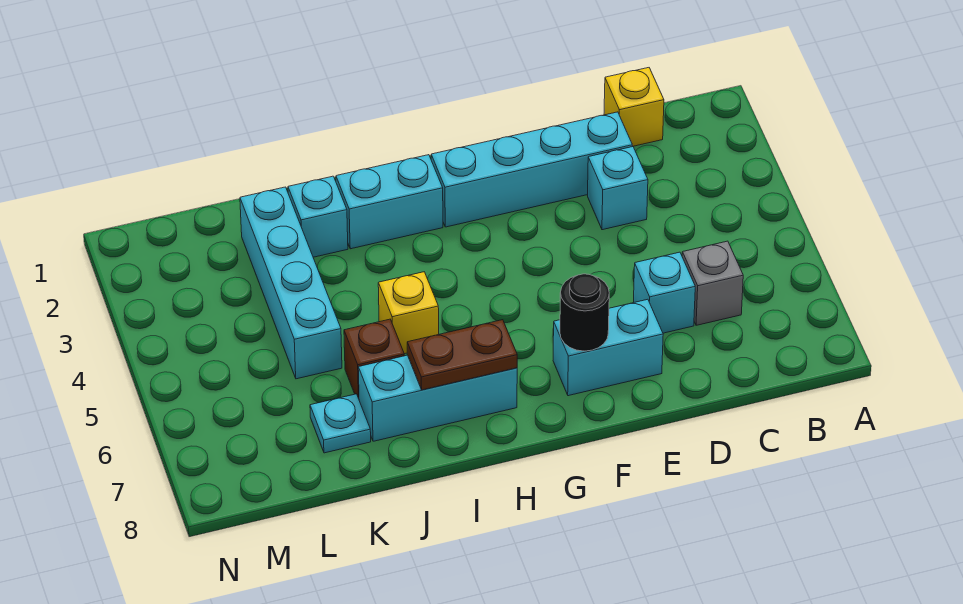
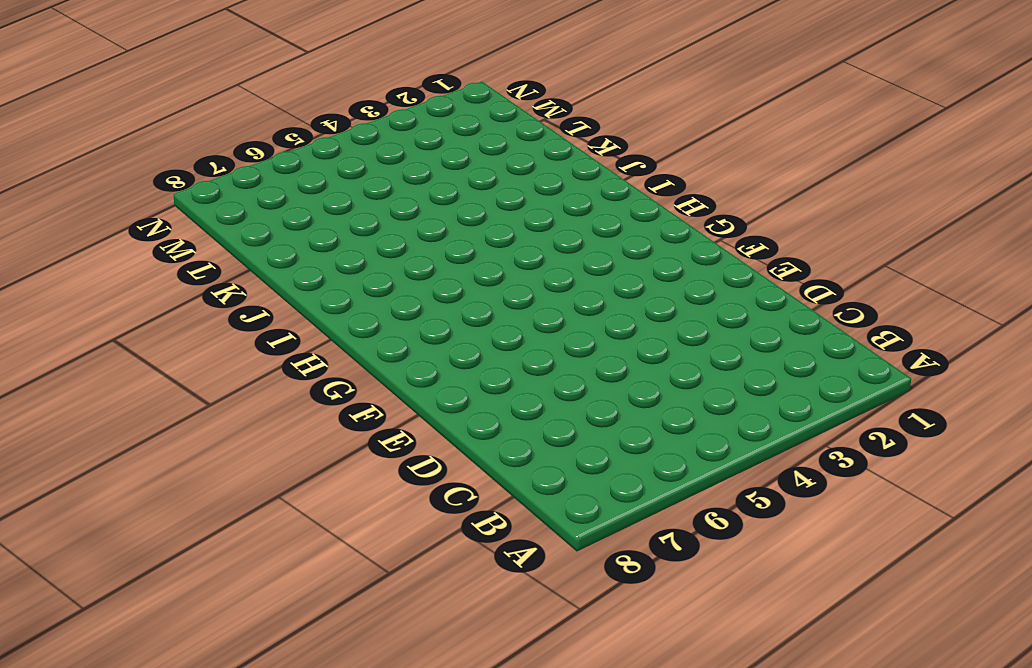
none -> yellow brick C1 level 1
none -> grey brick C6 level 1
none -> cyan brick D2:G2 level 1

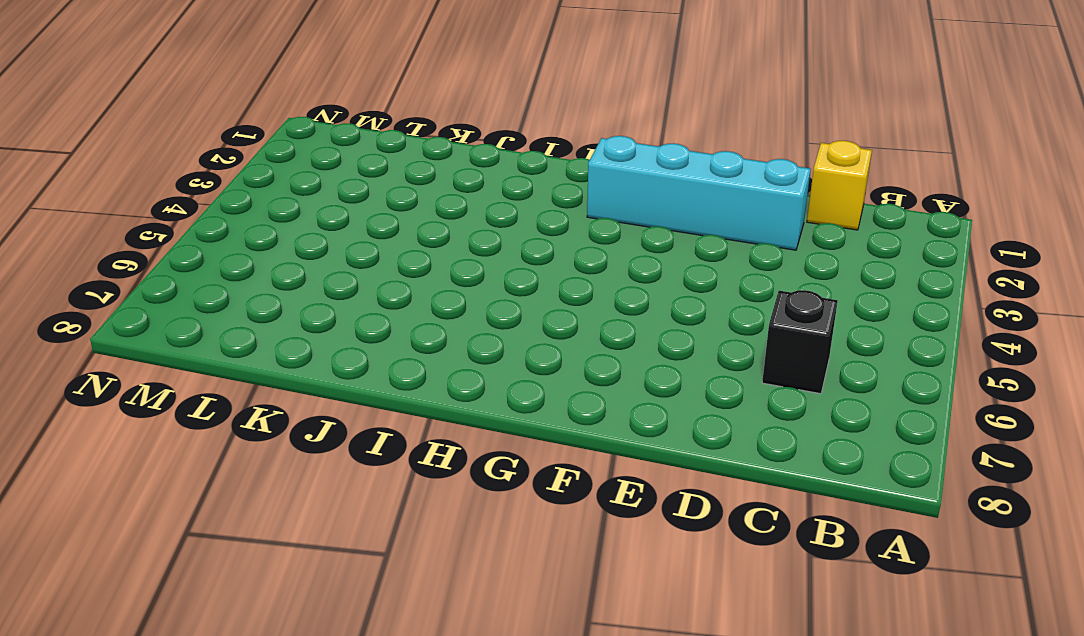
black brick C6 level 1 -> grey brick C6 level 1
none -> cyan brick D3 level 1
none -> cyan brick D6 level 1
none -> cyan brick E7:F7 level 1

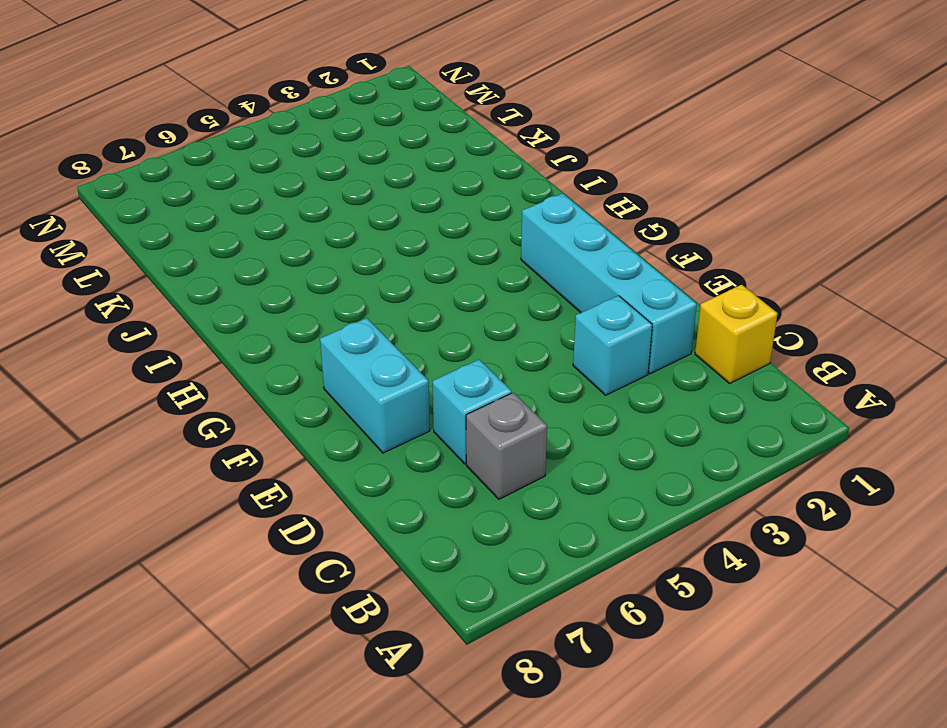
none -> cyan brick H2:I2 level 1
none -> cyan brick H7:J7 level 1
none -> yellow brick I5 level 1

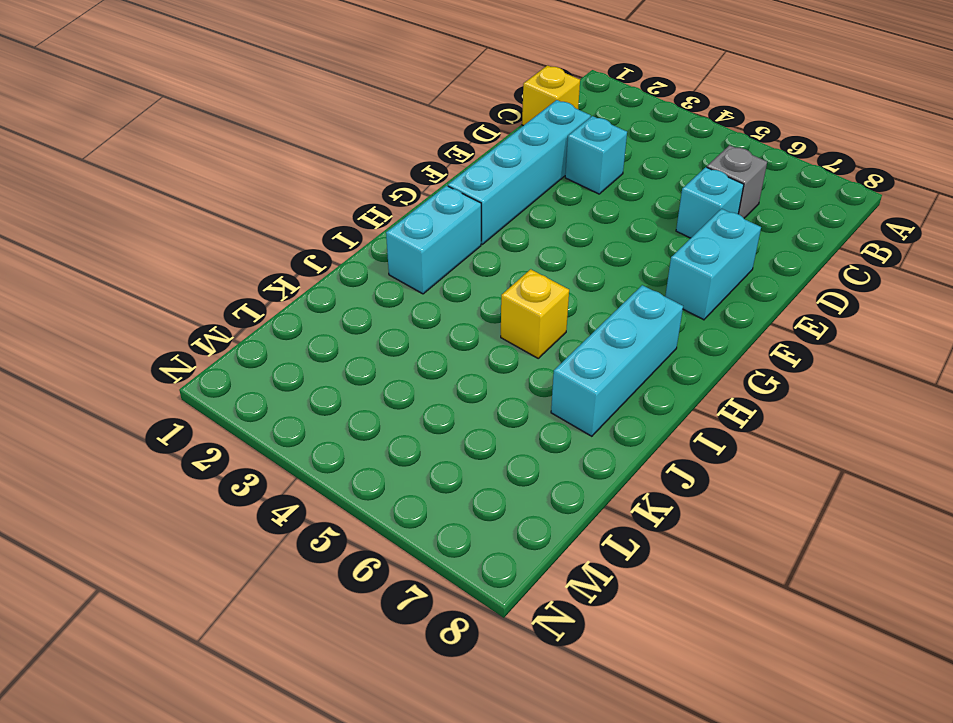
none -> cyan brick J2 level 1
none -> brown brick J6 level 1
none -> cyan brick K2:K5 level 1

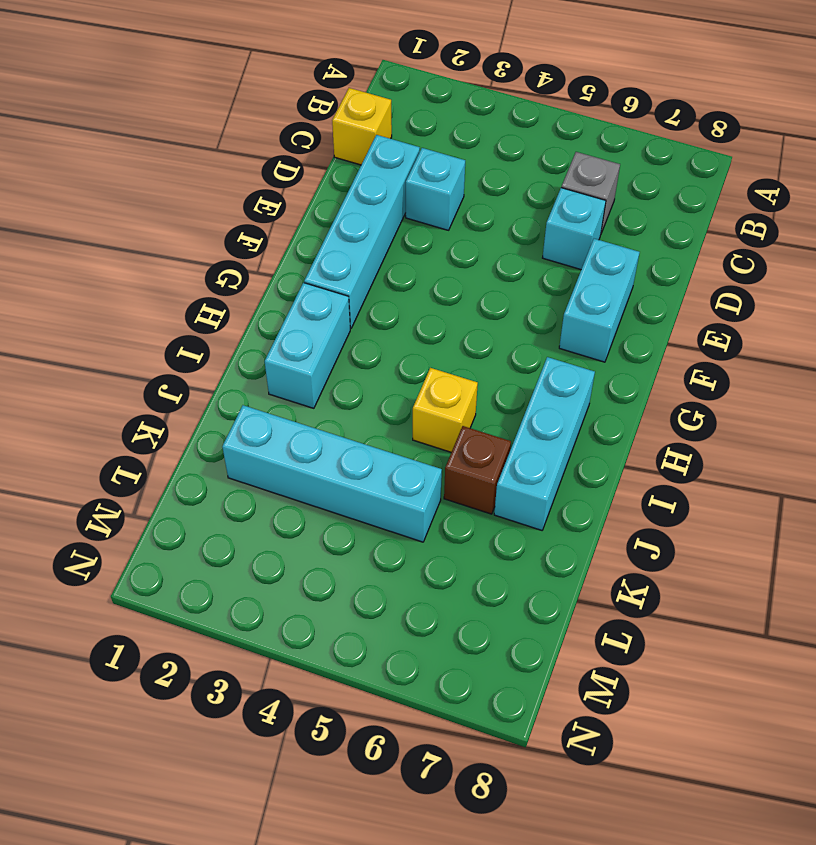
none -> cyan brick J2 level 1
none -> cyan plate K7 level 1
none -> black round brick F7 level 2

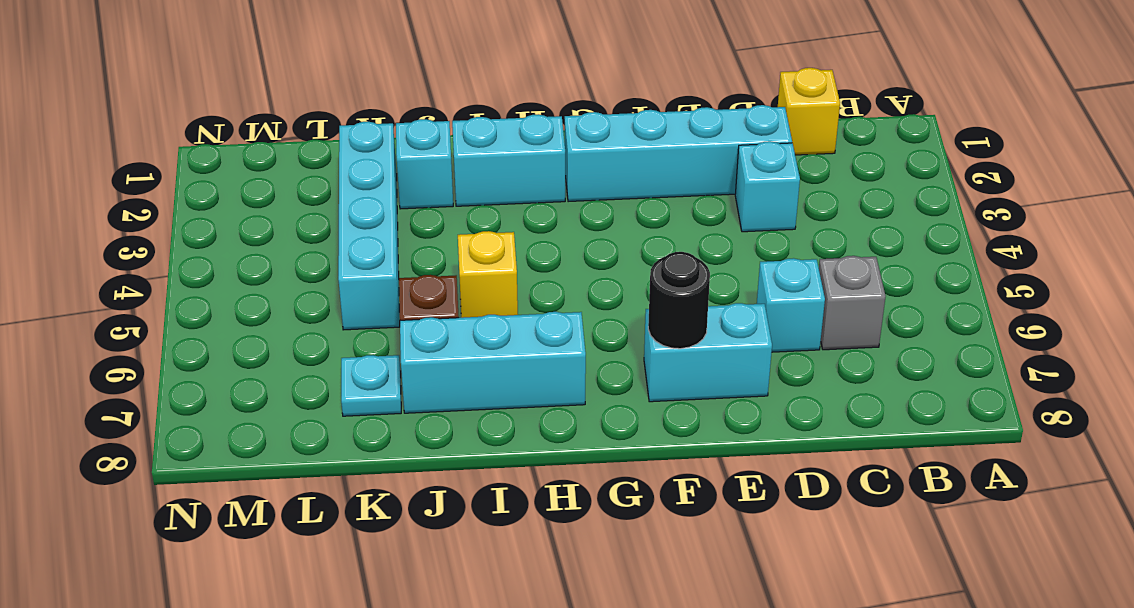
none -> brown plate H7:I7 level 2

